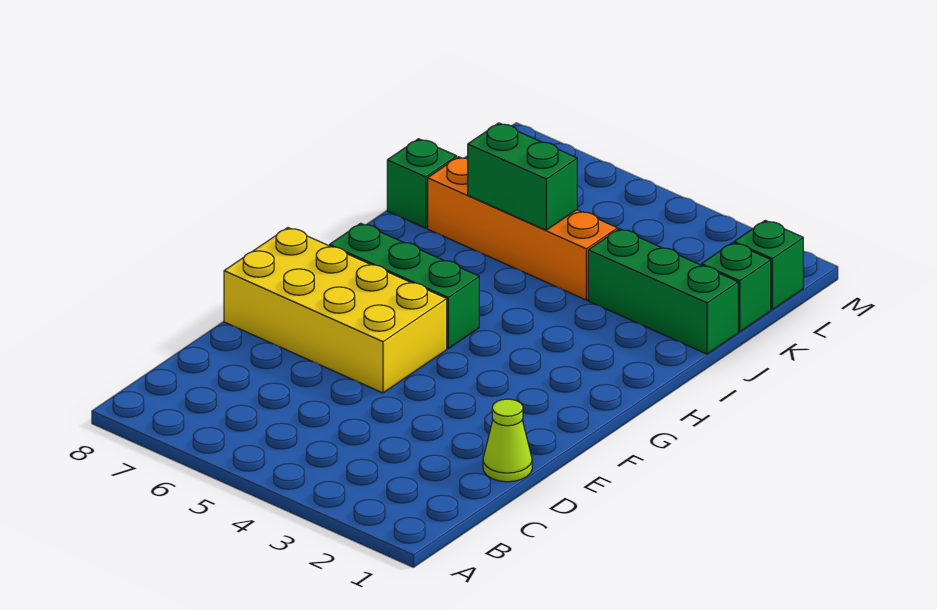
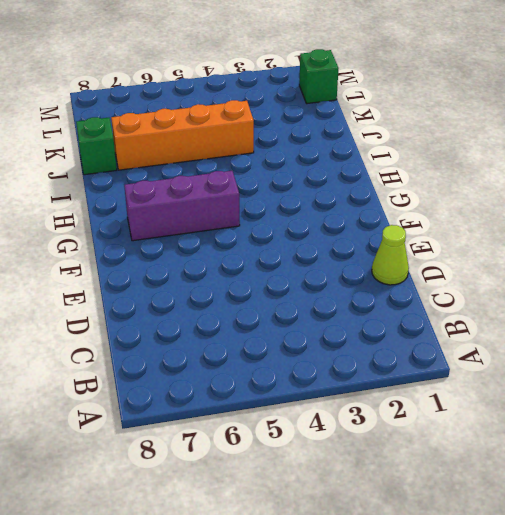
purple brick G5:G7 level 1 -> green brick G5:G7 level 1
none -> yellow brick E5:F8 level 1
none -> green brick J1:J3 level 1

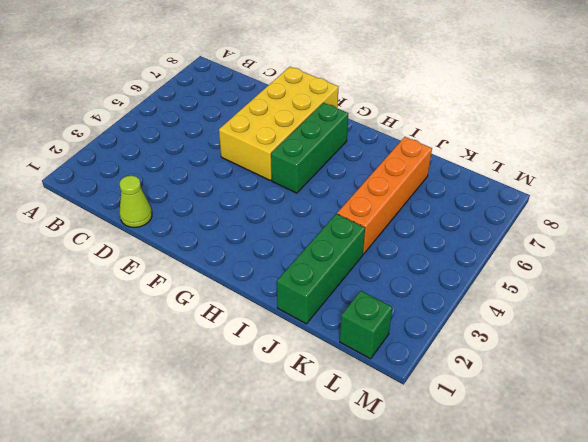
none -> green brick J8 level 1
none -> green brick K1 level 1

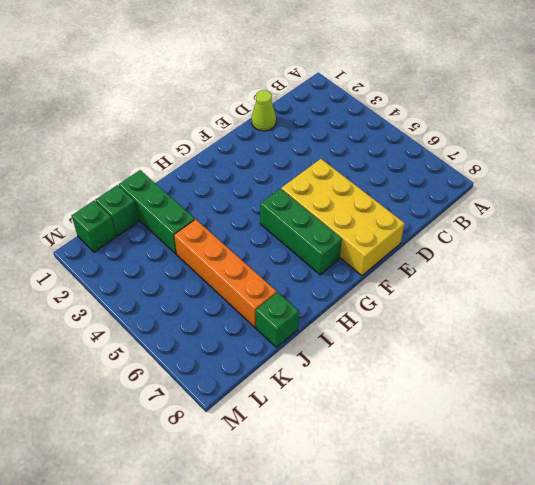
none -> green brick J5:J6 level 2

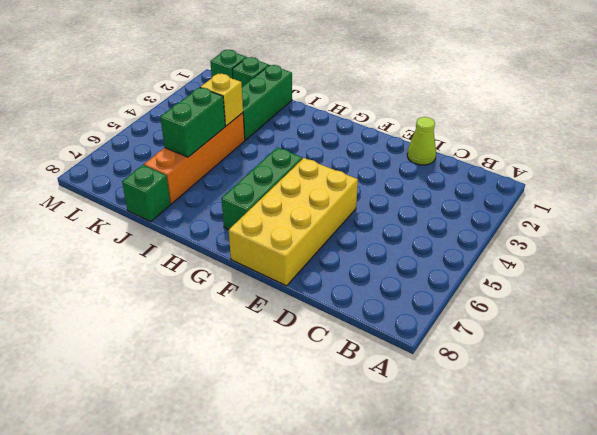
yellow brick J4 level 2 -> none

